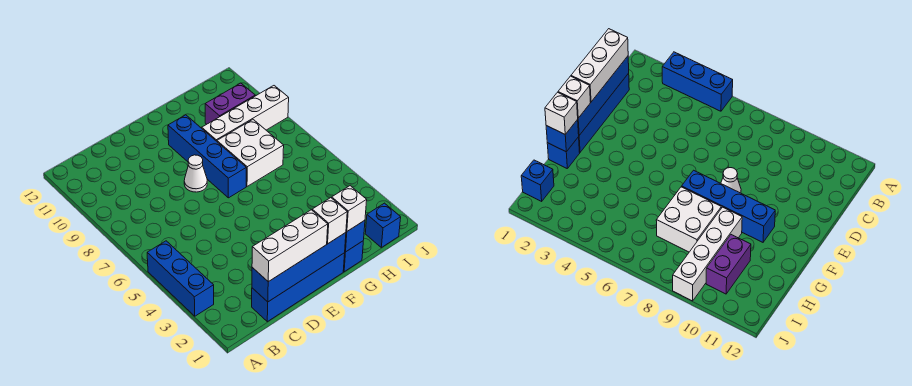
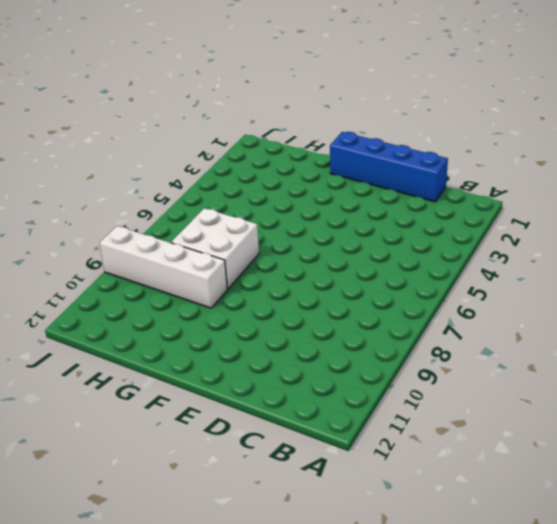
none -> blue brick A3:A5 level 1
none -> white cone E8 level 1
none -> blue brick F7:F10 level 1

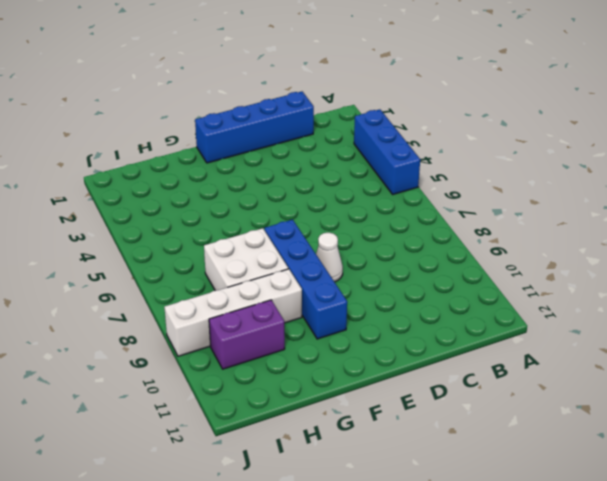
none -> blue brick G1 level 1
none -> blue brick I1 level 1
none -> blue brick C1:F1 level 2

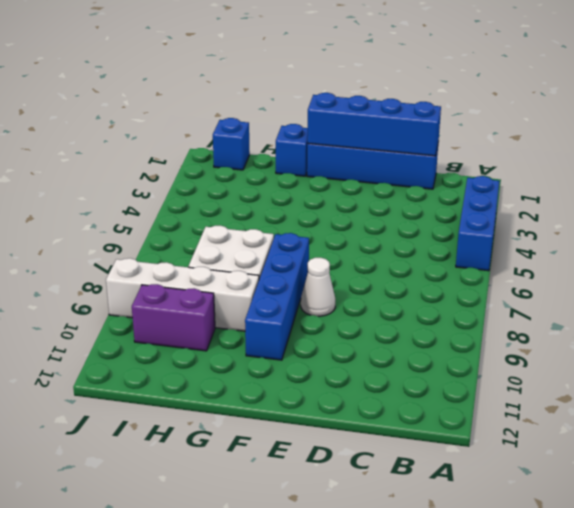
none -> blue brick G1 level 2
none -> white brick C1:E1 level 3
none -> white brick F1 level 3

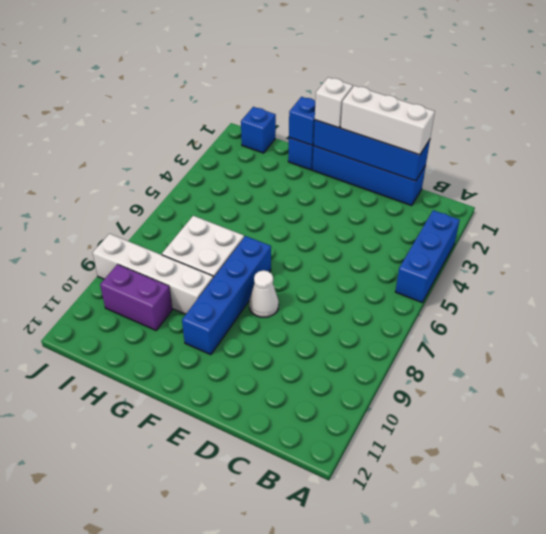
none -> white brick G1 level 3

